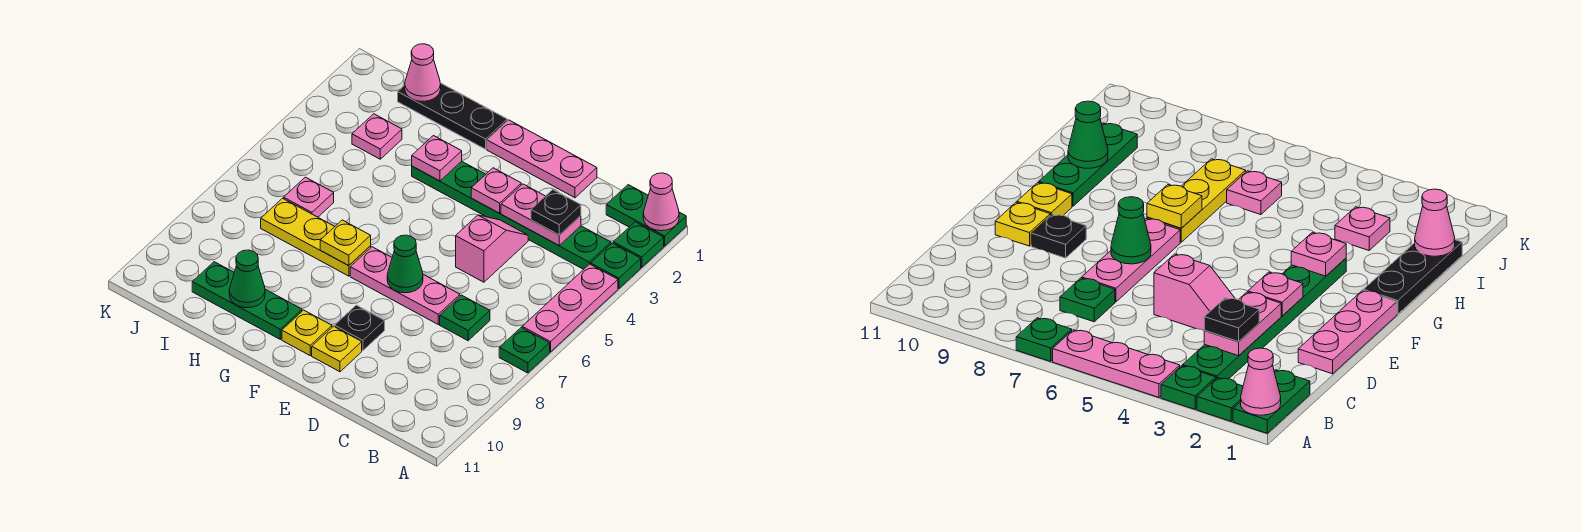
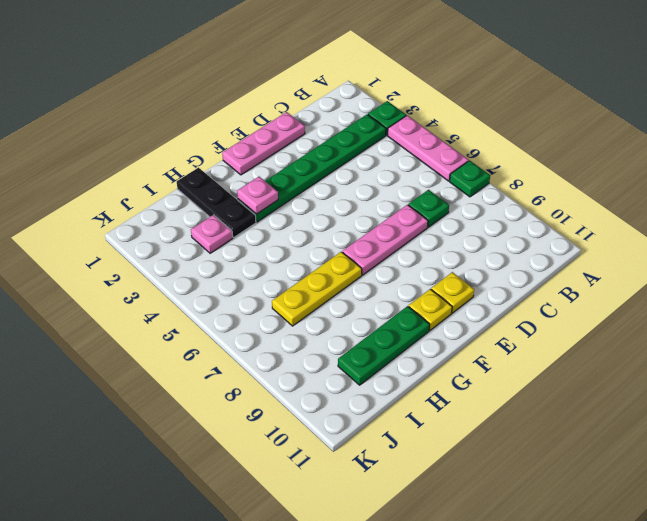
black plate H1:H3 level 1 -> black plate G1:I1 level 1
none -> green plate A1:B1 level 1
none -> green plate A2 level 1
none -> pink slope D4:D5 level 1 top 5

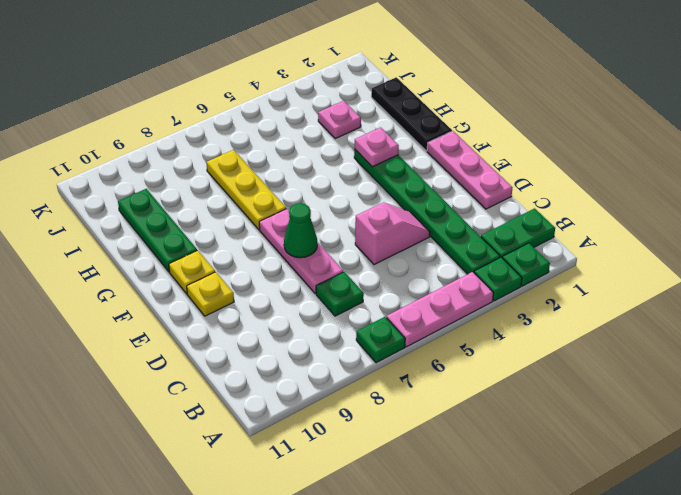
green plate B1:B2 level 1 -> green plate A1:B1 level 1
none -> black plate E9 level 1
none -> pink plate I6 level 1
none -> pink cone A1 level 2

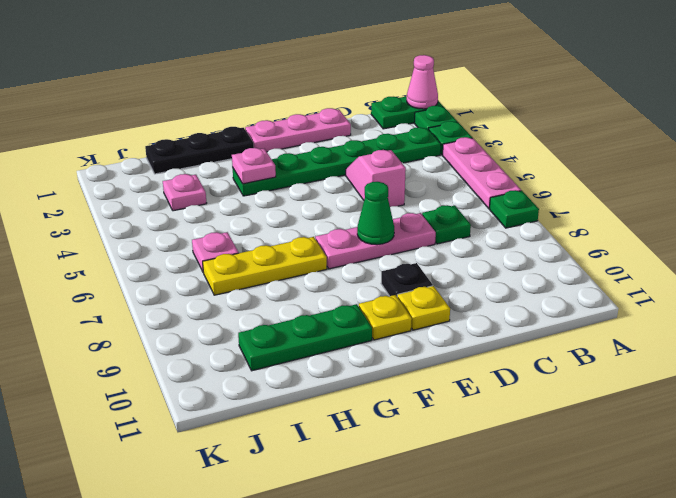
none -> pink plate C3:D3 level 2
none -> pink plate E3 level 2
none -> yellow plate G7 level 2

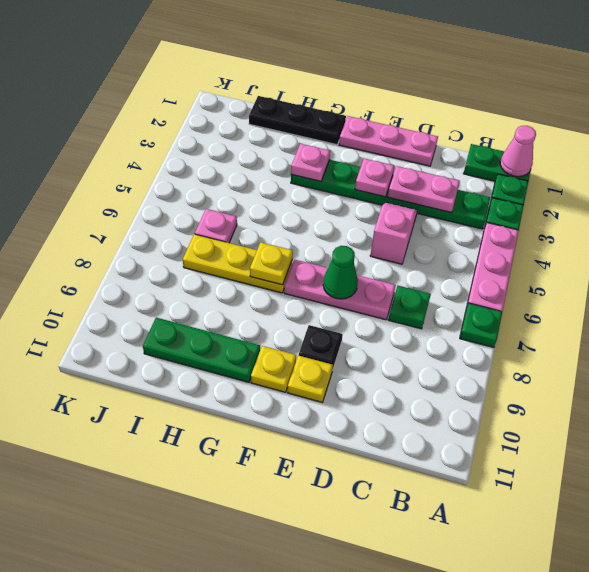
none -> pink plate I3 level 1
none -> green cone H10 level 2
none -> pink cone I1 level 2

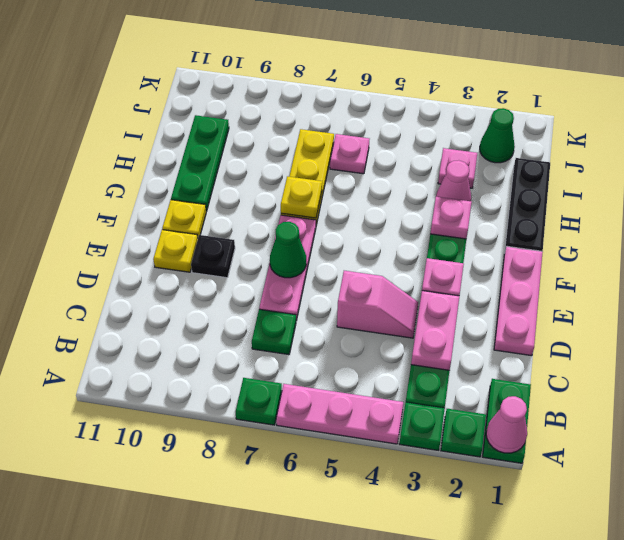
pink cone H3 level 1 -> pink cone I1 level 2
green cone J2 level 1 -> green cone H10 level 2
none -> black plate C3 level 3

